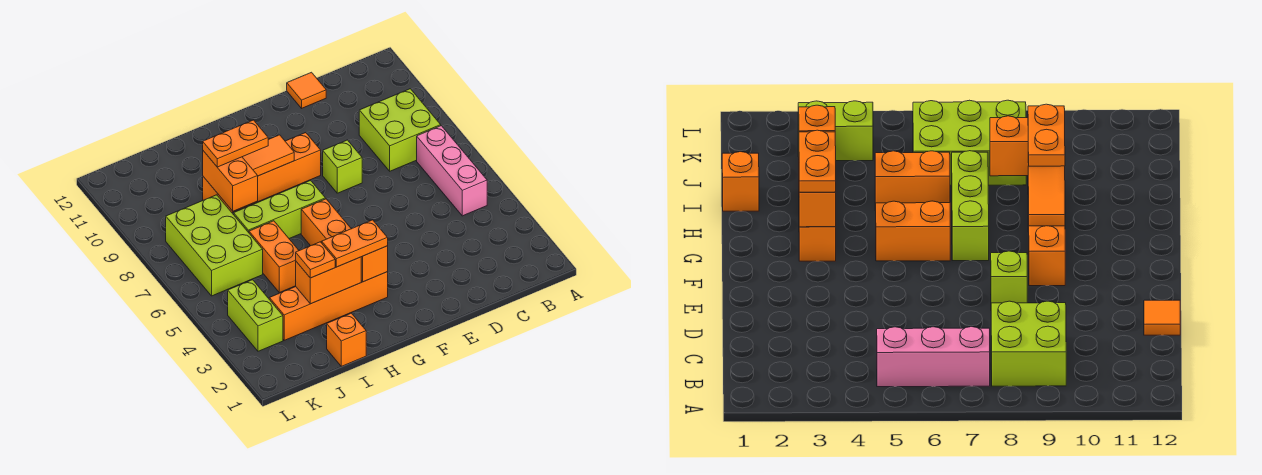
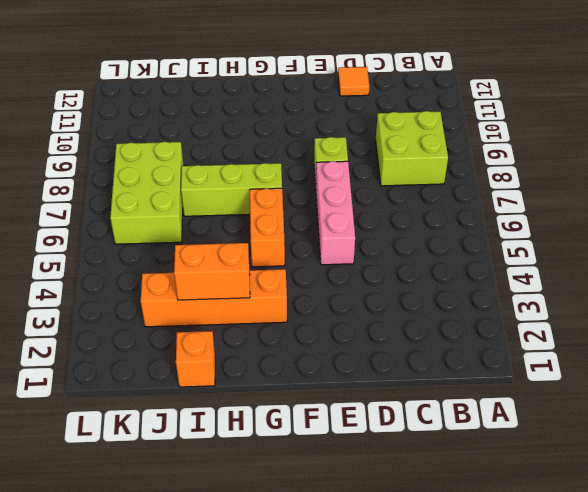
pink brick E5:E7 level 1 -> pink brick B5:B7 level 1
none -> orange brick F9:I9 level 1
none -> orange brick I5:I6 level 1
none -> lime brick K3:K4 level 1

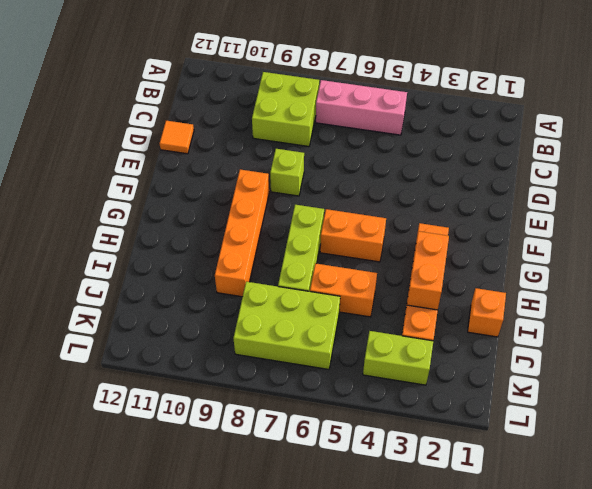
none -> orange brick G3 level 2
none -> orange tile G9:H9 level 2
none -> orange brick I8:I9 level 2

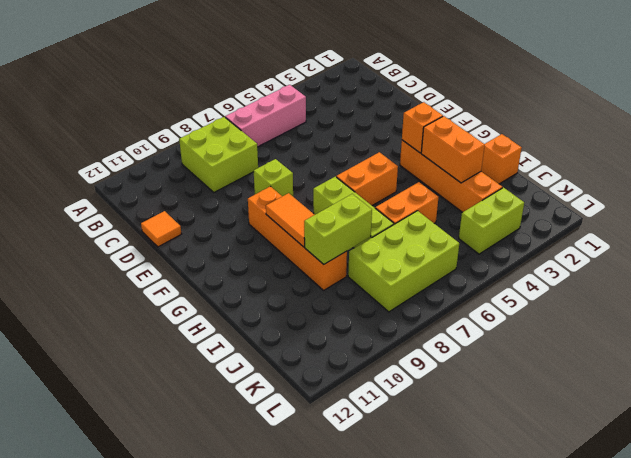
lime brick I8:I9 level 2 -> orange brick I8:I9 level 2
none -> orange plate G3:H3 level 3
none -> orange plate H9:I9 level 3
none -> orange plate I3 level 3

